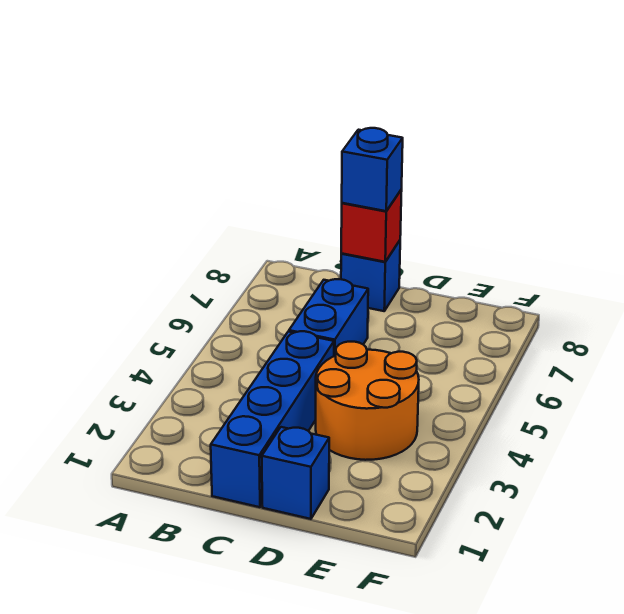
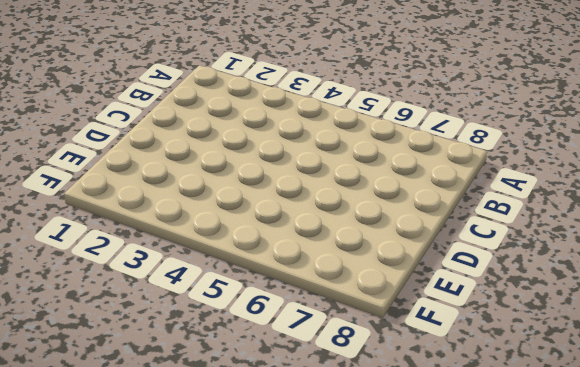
none -> blue brick C1:C4 level 1
none -> blue brick C5:C6 level 1

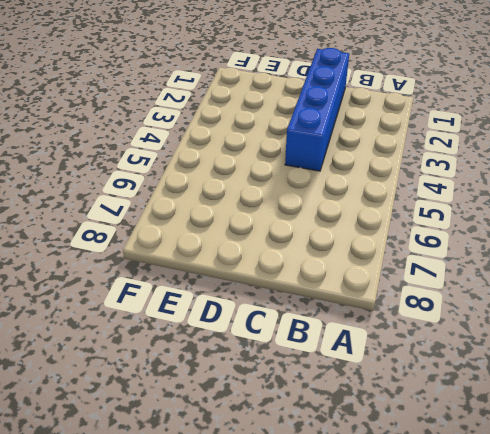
none -> blue brick C5:C6 level 1
none -> blue brick C8 level 1

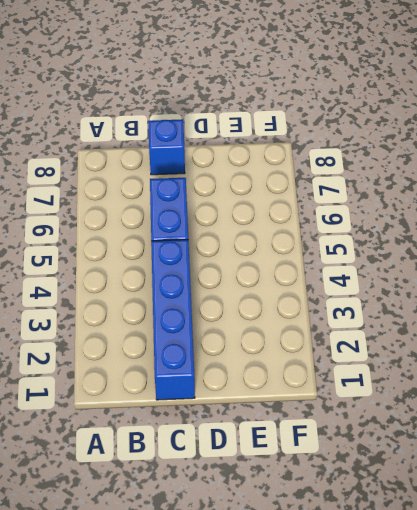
none -> blue brick D1 level 1
none -> orange round brick D3:E4 level 1

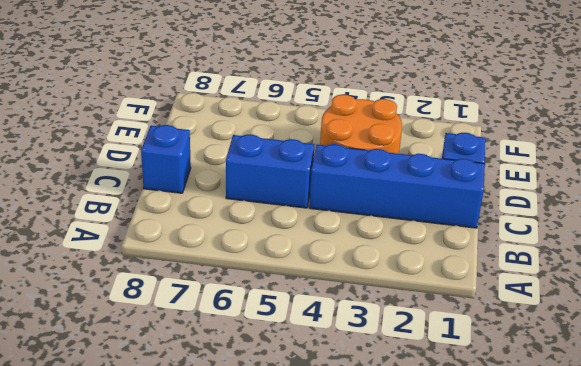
none -> red brick C8 level 2
none -> blue brick C8 level 3

